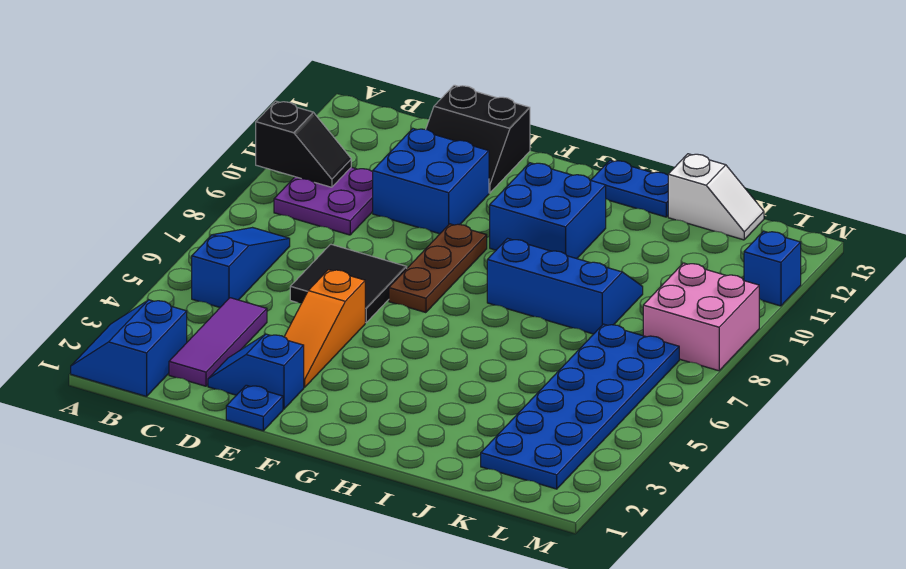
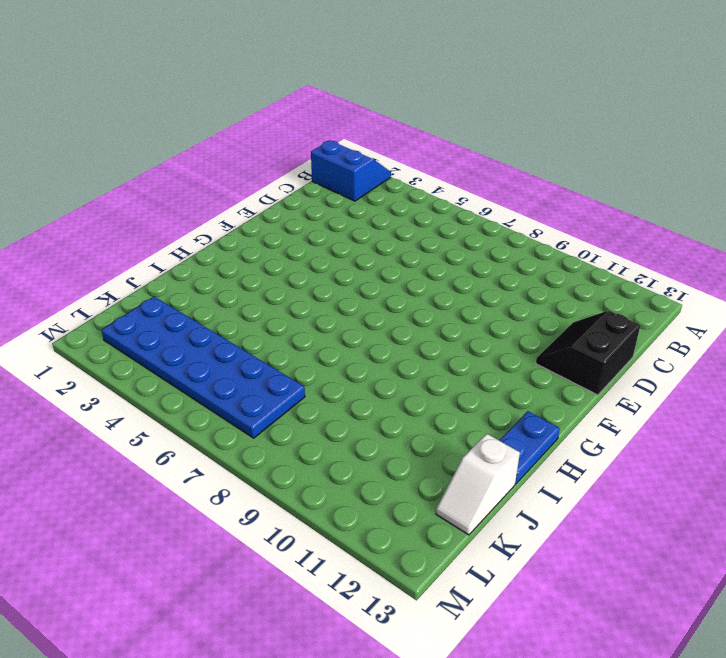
none -> blue slope B5:B7 level 1 top 5
none -> purple plate B9:C10 level 1
none -> purple tile C2:C4 level 1

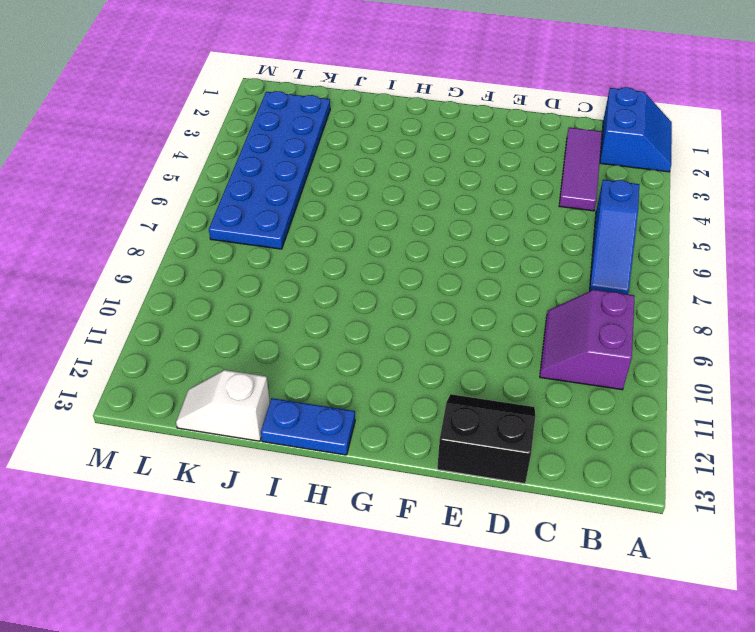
purple slope B9:C10 level 1 top B -> purple plate B9:C10 level 1
none -> blue slope D2:E2 level 1 top E
none -> black tile D6:E7 level 1
none -> blue brick D10:E11 level 1

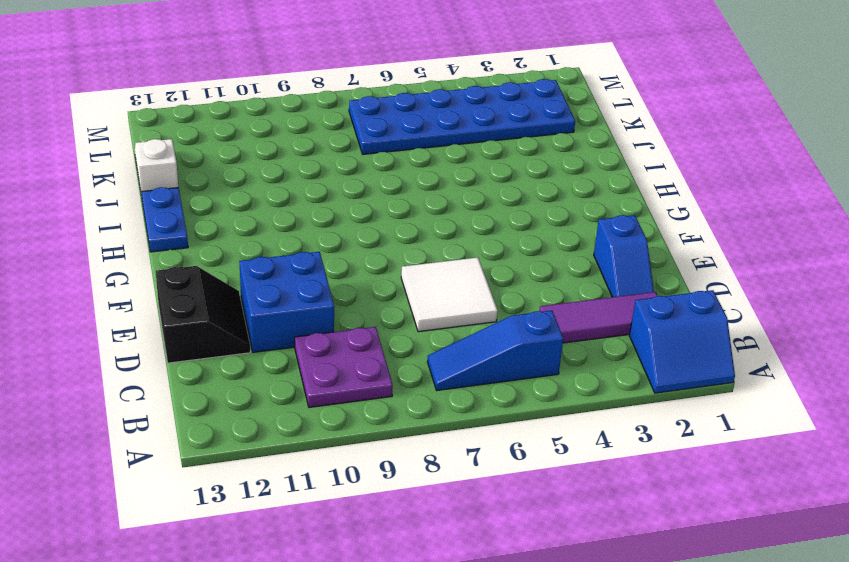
white tile D6:E7 level 1 -> black tile D6:E7 level 1
none -> blue plate E1 level 1
none -> orange slope E3:E5 level 1 top 5
none -> brown plate F7:F9 level 1

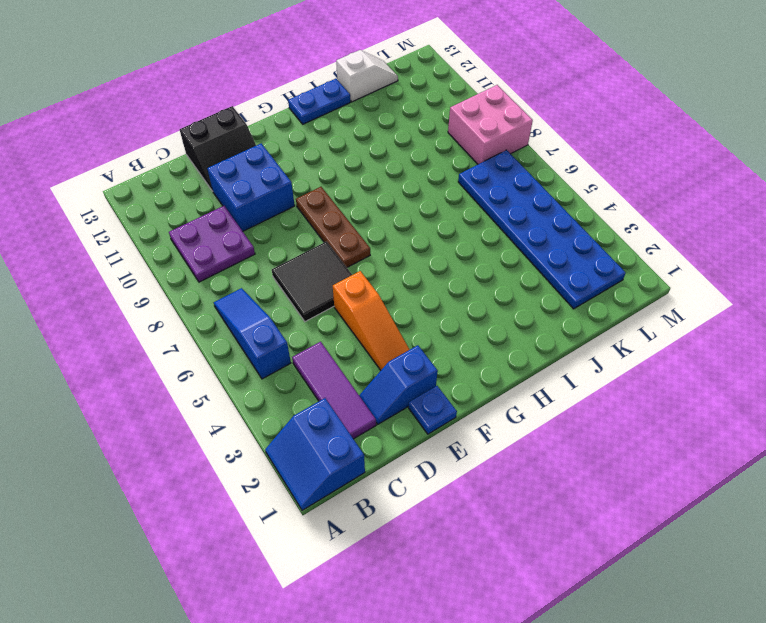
none -> blue brick G10:H11 level 1
none -> blue slope H8:J9 level 1 top 8
none -> blue brick M11 level 1

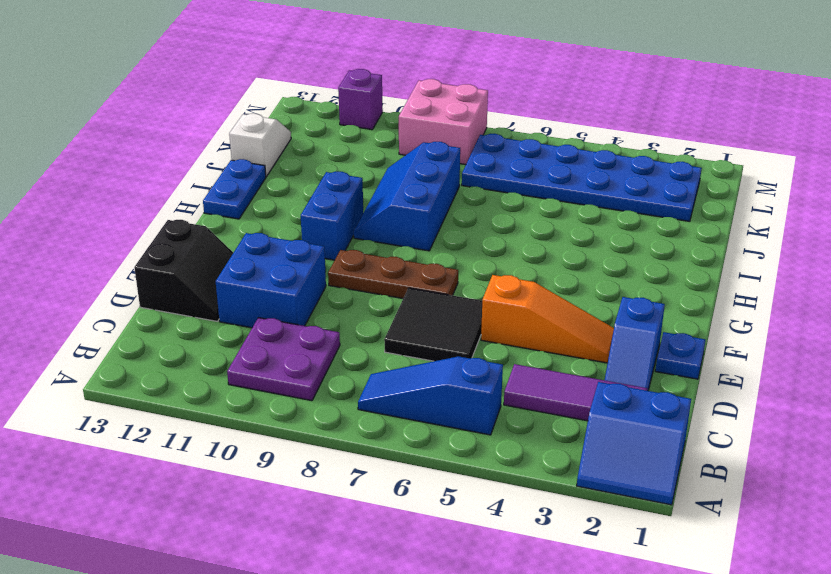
blue brick G10:H10 level 1 -> blue brick G10:H11 level 1
purple brick M11 level 1 -> blue brick M11 level 1
none -> black slope A10:B10 level 2 top A

